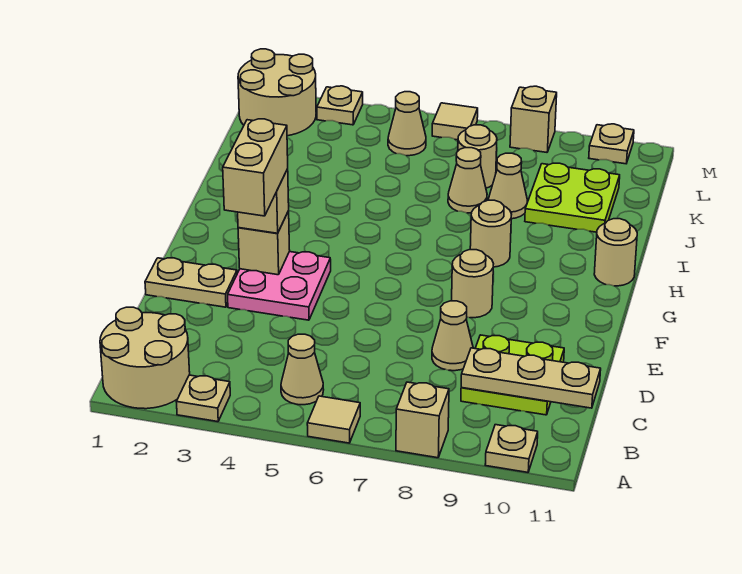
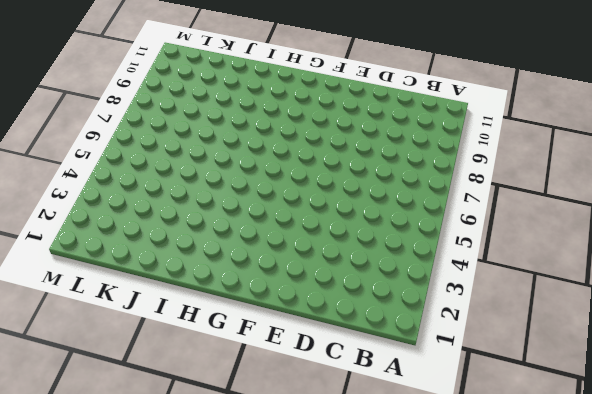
none -> tan round brick A1:B2 level 1
none -> tan plate A3 level 1
none -> tan tile A6 level 1

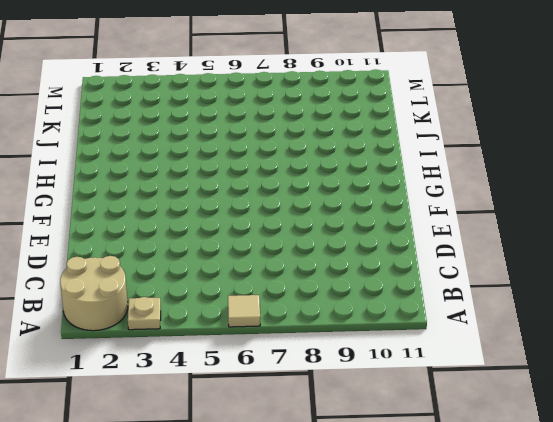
none -> tan brick A8 level 1
none -> tan plate A10 level 1
none -> tan cone B5 level 1

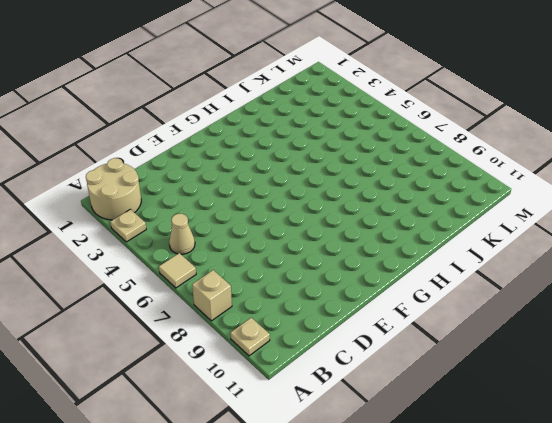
none -> lime plate C9:D10 level 1
none -> tan cone D8 level 1
none -> tan plate E1:E2 level 1

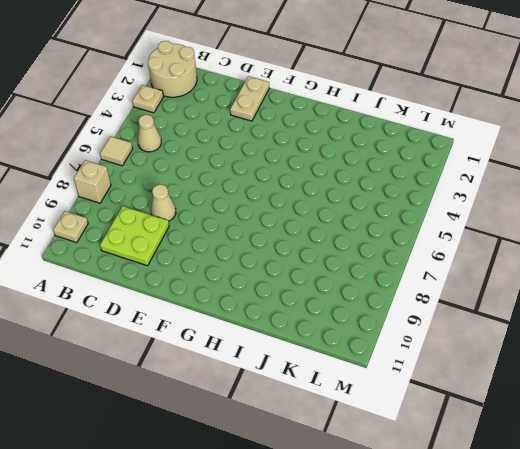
none -> pink plate E3:F4 level 1
none -> tan round brick F8 level 1
none -> tan round brick H8 level 1

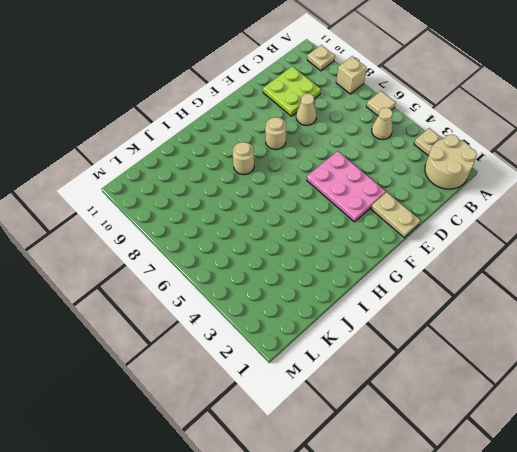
pink plate E3:F5 level 1 -> pink plate E3:F4 level 1
none -> tan round brick H11 level 1
none -> tan cone J7 level 1
none -> tan cone J8 level 1

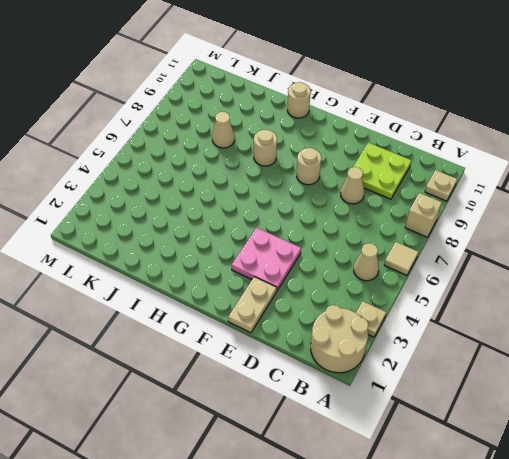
none -> tan cone J7 level 1
none -> lime plate J9:K10 level 1
none -> tan round brick K7 level 1

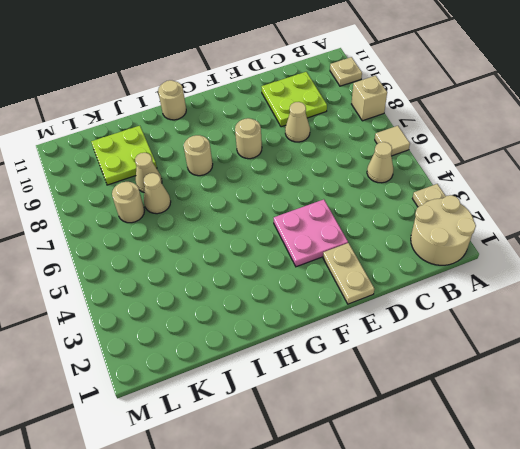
none -> tan round brick L1:M2 level 1
none -> tan cone L5 level 1
none -> tan plate M3 level 1

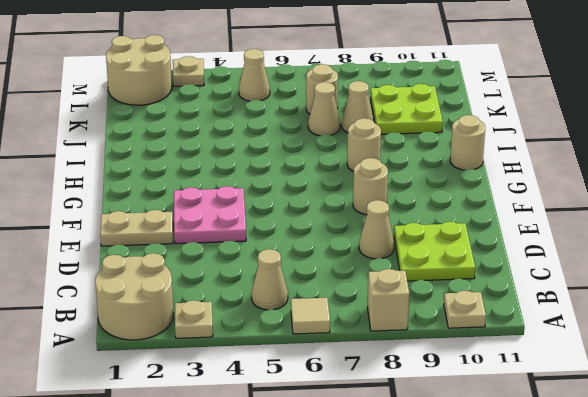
none -> tan tile M6 level 1
none -> tan brick M8 level 1
none -> tan plate M10 level 1

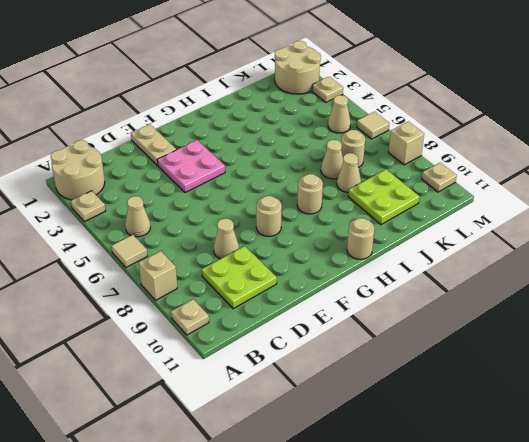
none -> tan plate C9:C11 level 2
none -> tan brick F3 level 2
none -> tan brick F3 level 3

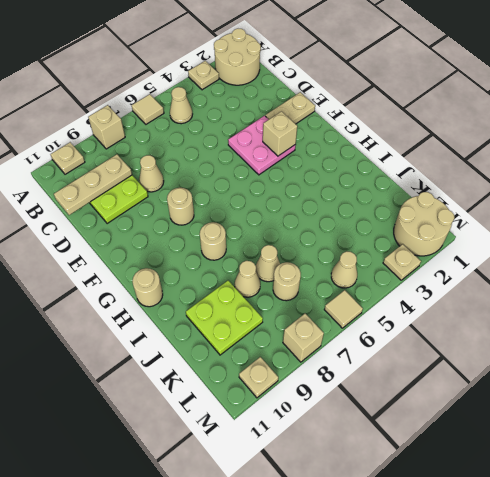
none -> tan brick F3 level 3
none -> tan brick E3:F3 level 4

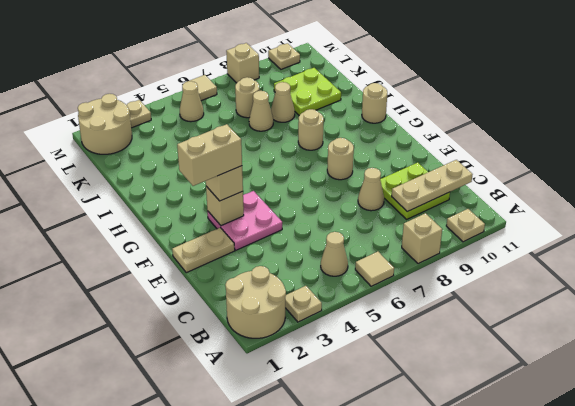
tan brick F2:F3 level 4 -> tan brick E3:F3 level 4

